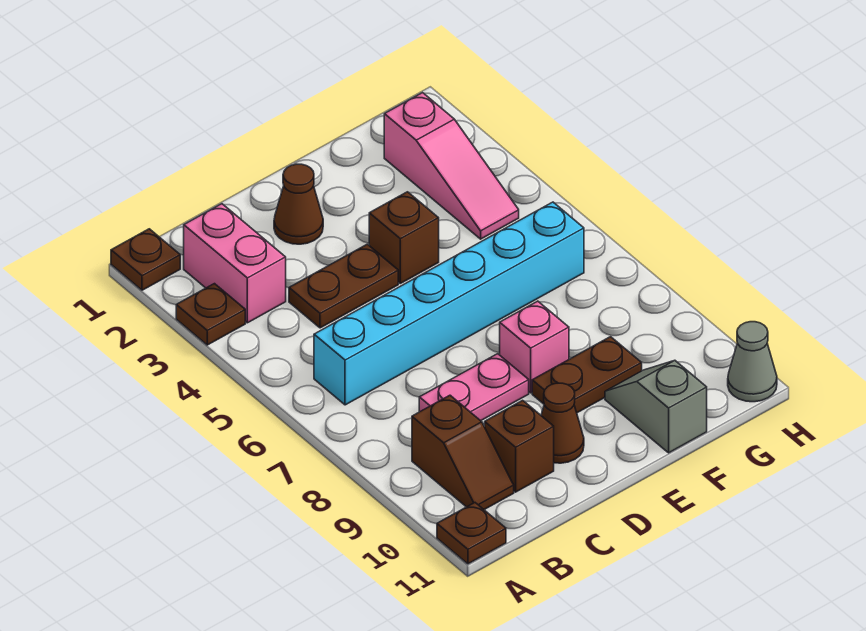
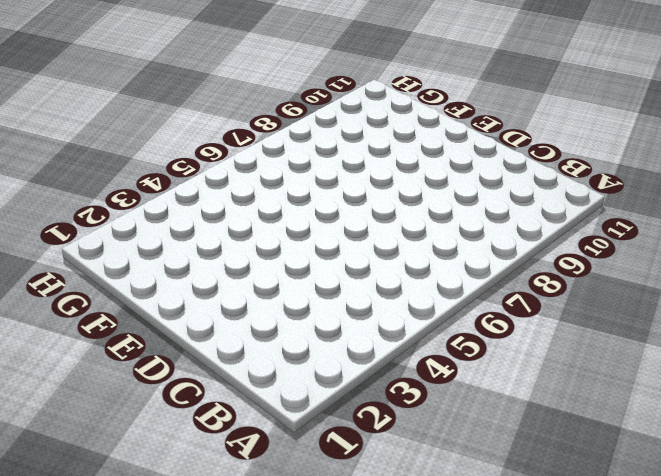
none -> brown plate A1 level 1
none -> brown plate A3 level 1
none -> brown plate A11 level 1

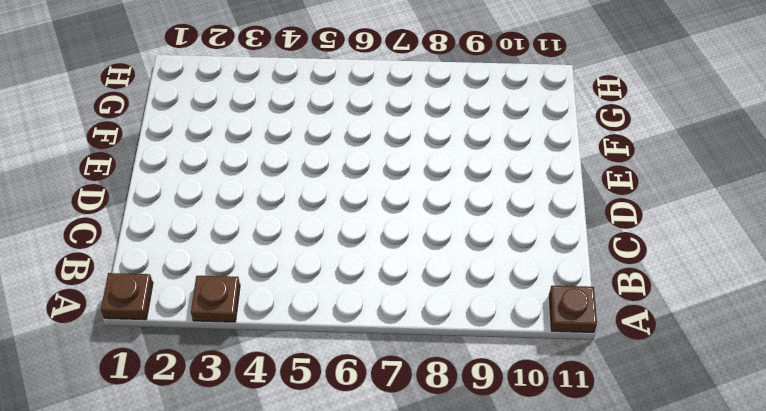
none -> pink brick B2:B3 level 1
none -> cyan brick B6:G6 level 1
none -> brown slope B9:B10 level 1 top 9

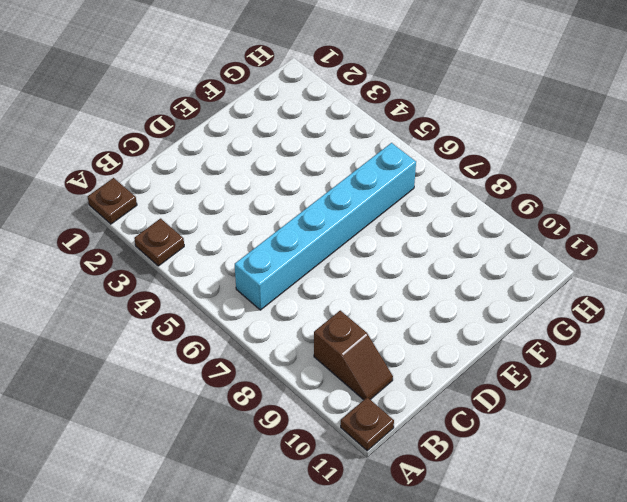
none -> pink brick B2:B3 level 1
none -> brown plate C4:D4 level 1
none -> pink plate C8:D8 level 1

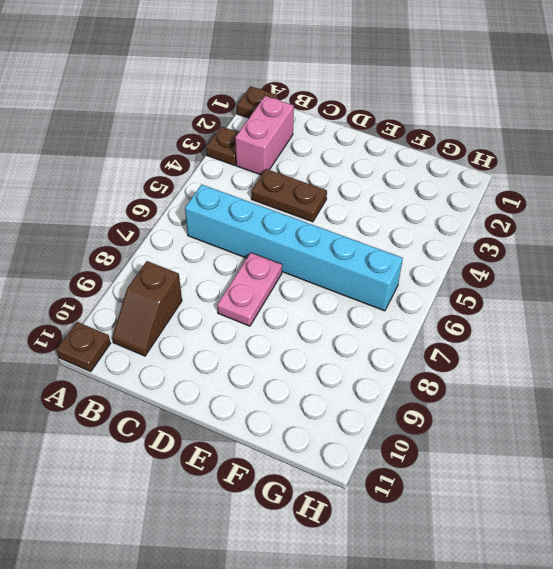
pink plate D7:D8 level 1 -> pink plate C8:D8 level 1
none -> brown brick C10 level 1
none -> brown cone D2 level 1
none -> brown cone D10 level 1

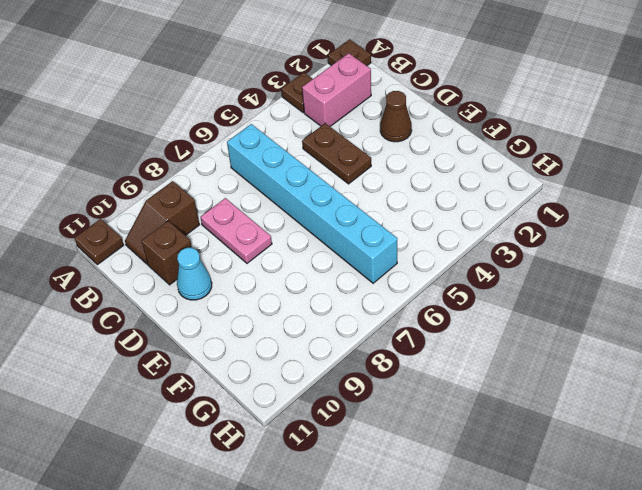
cyan cone D10 level 1 -> brown cone D10 level 1
none -> brown brick E4 level 1
none -> pink brick E8 level 1
none -> brown plate E9:F9 level 1

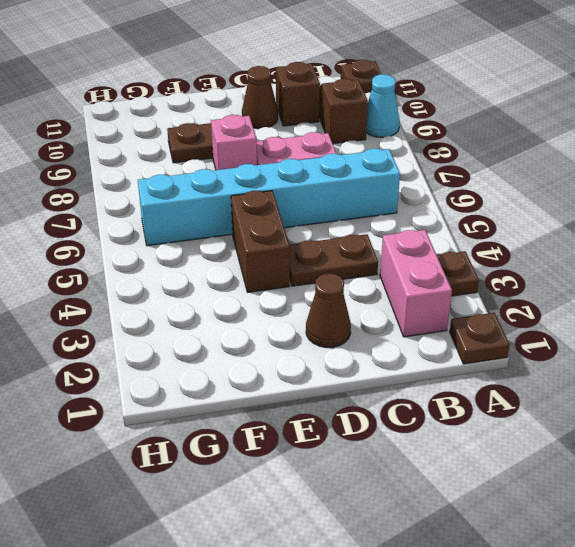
cyan cone A9 level 1 -> none
brown brick E4:E5 level 1 -> brown brick E4 level 1
none -> grey slope F10:F11 level 1 top 11
none -> pink slope G2:G4 level 1 top 2
none -> grey cone H11 level 1

